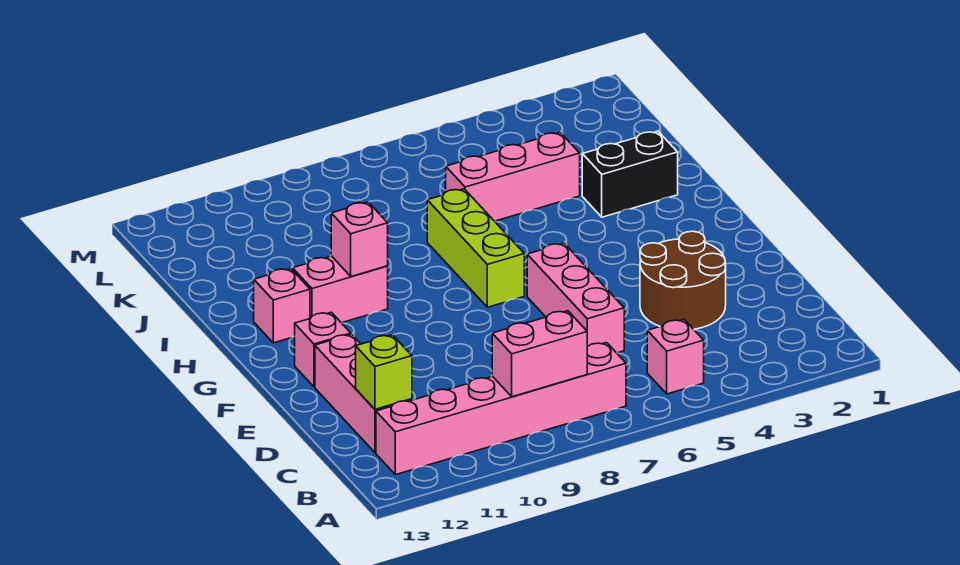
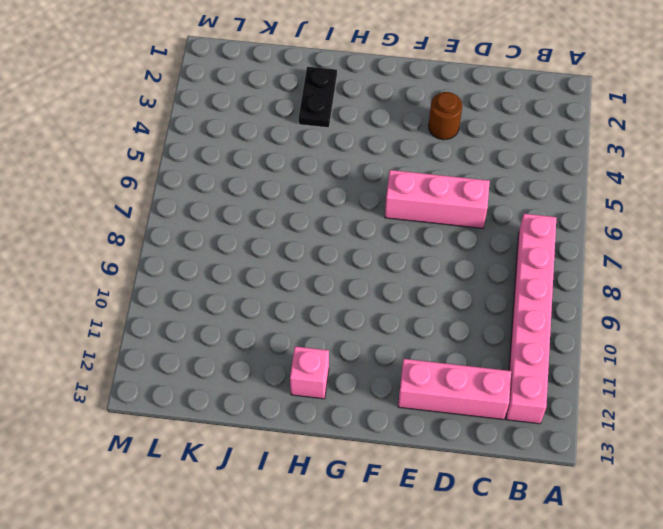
brown round brick E3 level 1 -> brown round brick D3:E4 level 1
black plate I2:I3 level 1 -> black brick I2:I3 level 1
none -> pink brick B5 level 1
none -> pink brick F12 level 1
none -> lime brick G7:I7 level 1

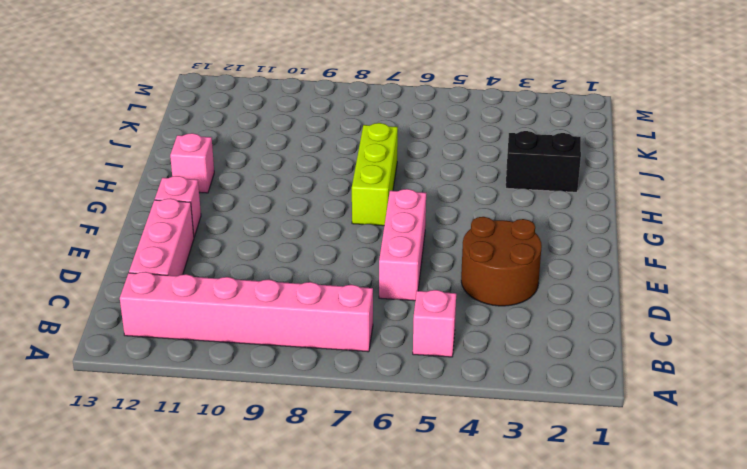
none -> pink brick H10:H11 level 1
none -> pink brick J4:J6 level 1
none -> pink brick B8:B9 level 2

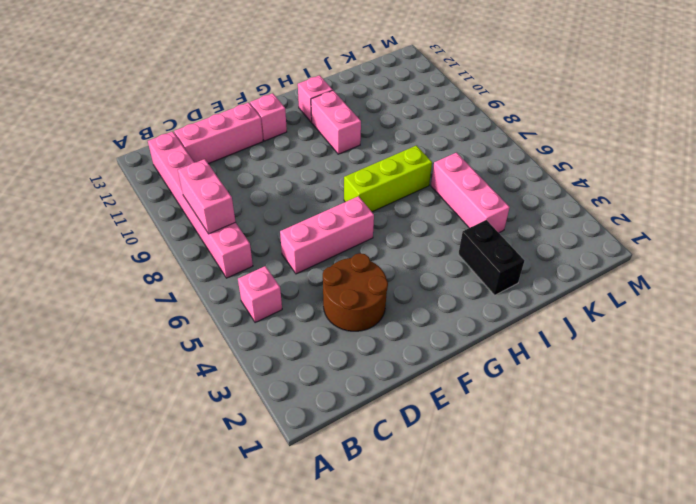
none -> lime brick C12 level 2
none -> pink brick H10 level 2

